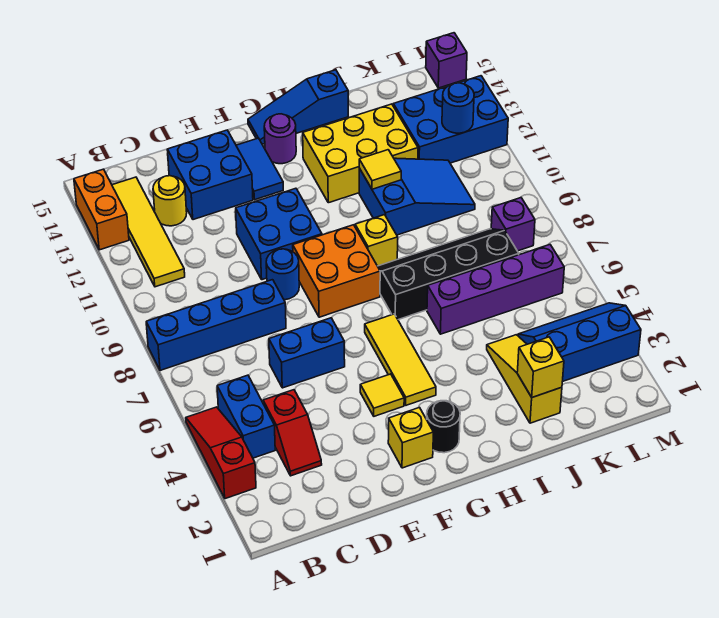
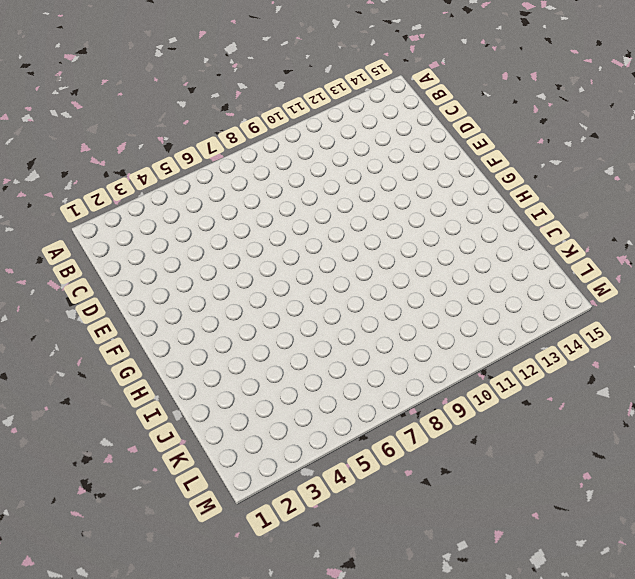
none -> red slope A3:A5 level 1 top 3
none -> blue brick A8:D8 level 1
none -> orange brick A13:A14 level 1
none -> blue brick B4:B5 level 1

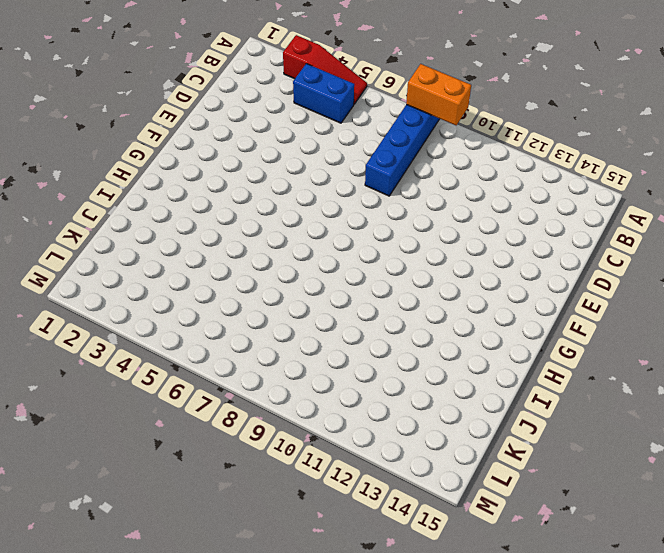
orange brick A8:A9 level 2 -> orange brick A13:A14 level 1
none -> yellow tile B11:B14 level 1
none -> red slope C3:C4 level 1 top 4
none -> yellow round brick C13 level 1
none -> blue brick D6:E6 level 1

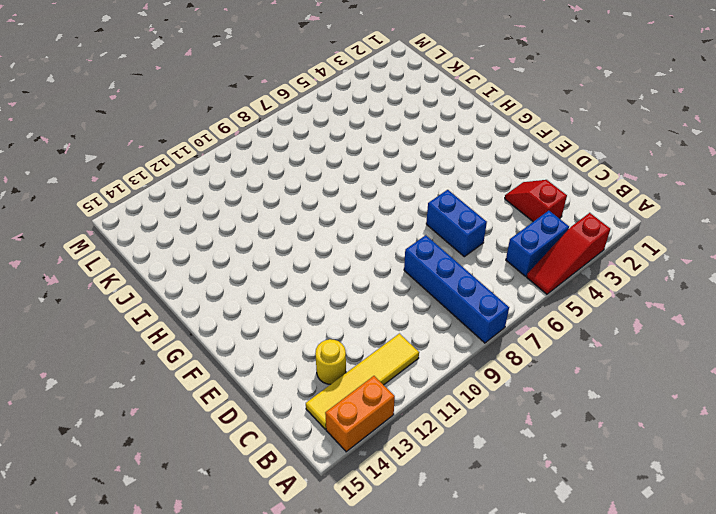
red slope C3:D3 level 1 top C -> red slope C3:C4 level 1 top 4
none -> blue brick D13:E14 level 1
none -> blue round brick E9 level 1
none -> blue brick E10:F11 level 1
none -> yellow brick F2 level 1

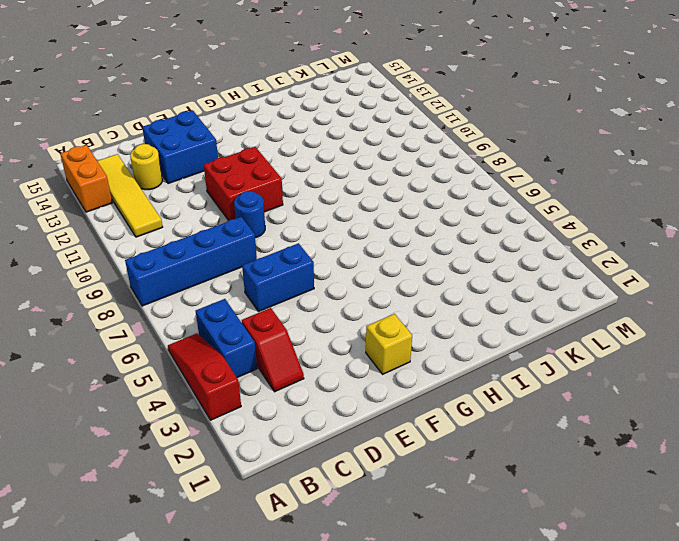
red brick E10:F11 level 1 -> blue brick E10:F11 level 1
none -> yellow tile F4 level 1
none -> orange brick F8:G9 level 1
none -> blue tile F13:F14 level 1
none -> black round brick G2 level 1

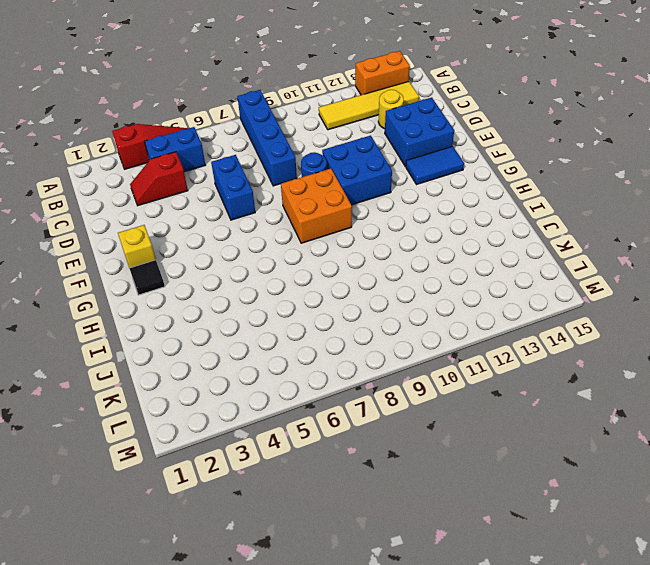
black tile G2 level 1 -> black round brick G2 level 1
none -> yellow tile F4 level 1
none -> yellow tile G4:G6 level 1
none -> purple round brick G14 level 1
none -> blue slope G15:I15 level 1 top I

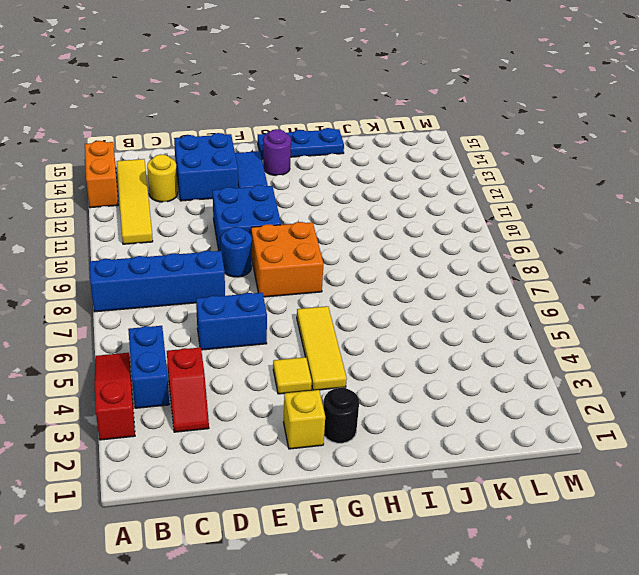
blue plate G15:I15 level 1 -> blue slope G15:I15 level 1 top I
none -> black slope H7:K8 level 1 top 7
none -> yellow brick H9 level 1
none -> yellow brick H12:J13 level 1
none -> purple brick I6:L6 level 1

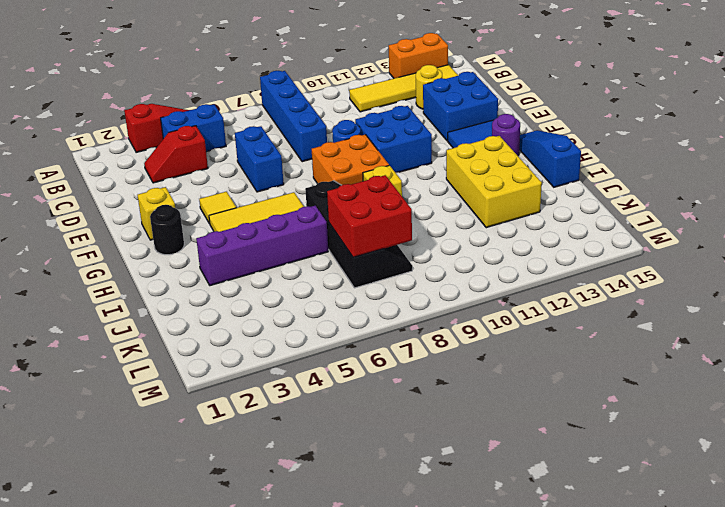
purple brick I3:I6 level 1 -> purple brick I6:L6 level 1
red brick J7:K8 level 2 -> none
none -> blue slope I10:K11 level 1 top I
none -> yellow slope J2:J4 level 1 top 2
none -> blue slope K3:M4 level 1 top 3
none -> blue brick K12:M13 level 1

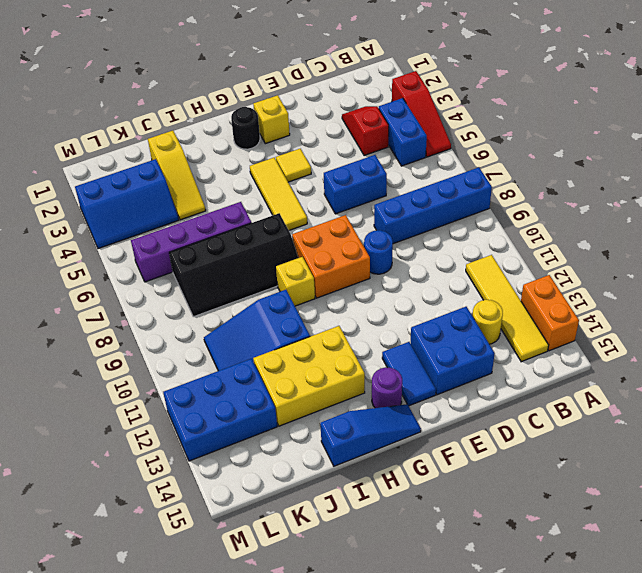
none -> blue brick E10:F11 level 1
none -> purple brick L8 level 1
none -> purple brick M15 level 1
none -> yellow tile I11 level 2

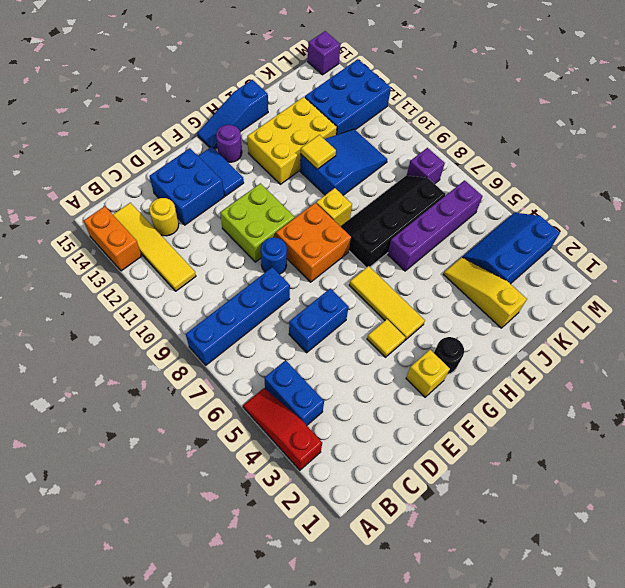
lime brick E10:F11 level 1 -> blue brick E10:F11 level 1
none -> red slope C3:C4 level 1 top 4
none -> yellow brick J2 level 2
none -> blue round brick L12 level 2

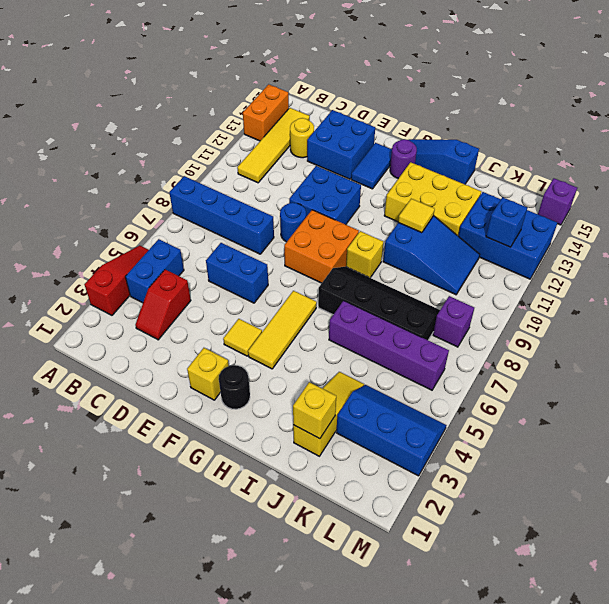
blue brick L12 level 2 -> blue round brick L12 level 2

